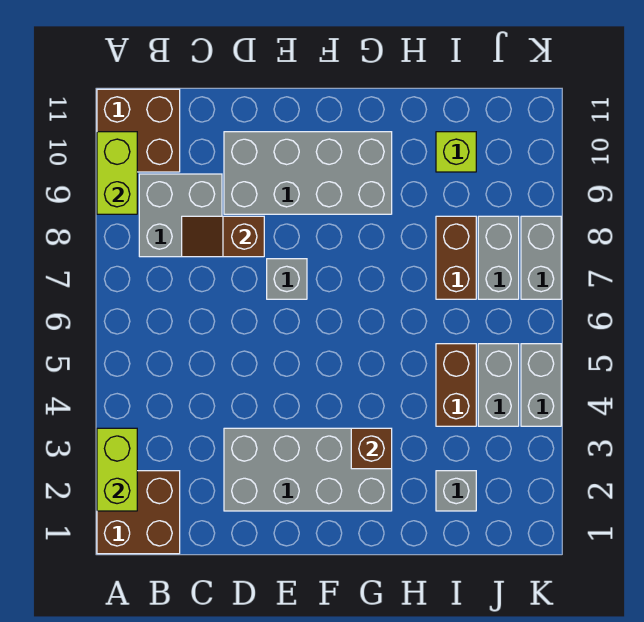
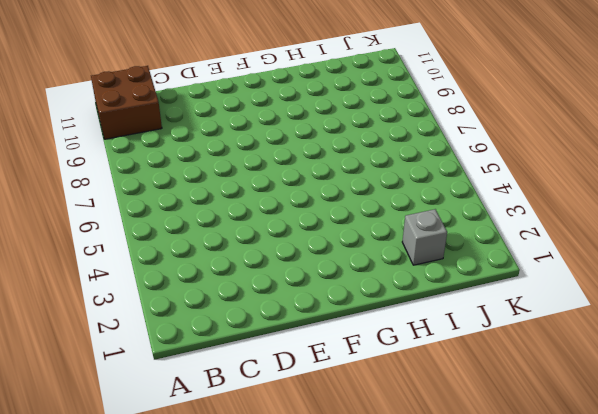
none -> brown brick A1:B2 level 1
none -> grey brick B8:C9 level 1
none -> grey brick D2:G3 level 1

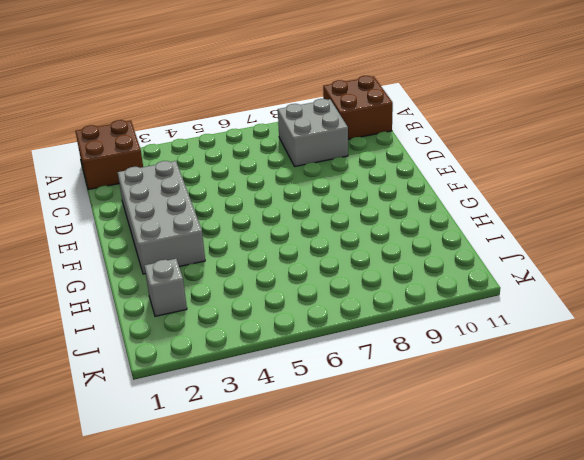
none -> grey brick D9:G10 level 1
none -> grey brick E7 level 1
none -> brown brick I4:I5 level 1

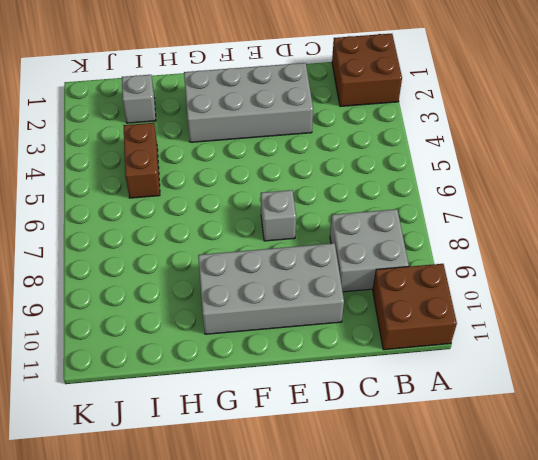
none -> brown brick I7:I8 level 1
none -> lime brick I10 level 1
none -> grey brick J4:J5 level 1

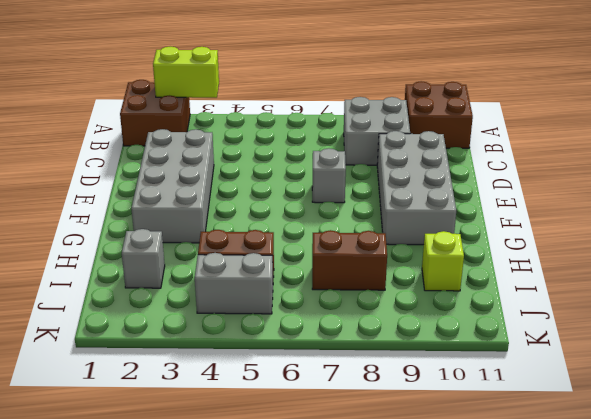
none -> grey brick J7:J8 level 1
none -> grey brick K4:K5 level 1
none -> grey brick K7:K8 level 1

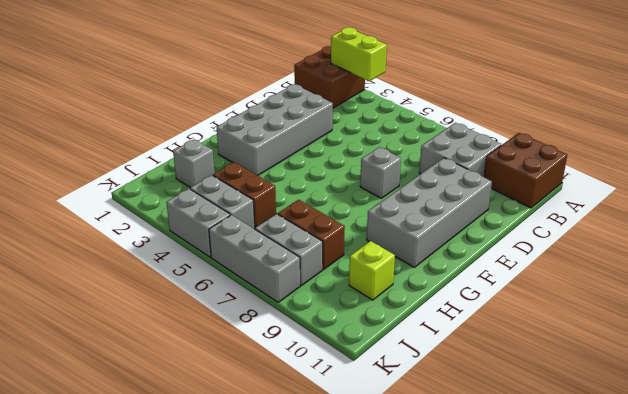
grey brick K6:K8 level 1 -> grey brick K7:K8 level 1
none -> lime brick A9:A10 level 2
none -> brown slope C8:D8 level 2 top D
none -> brown brick G3 level 2

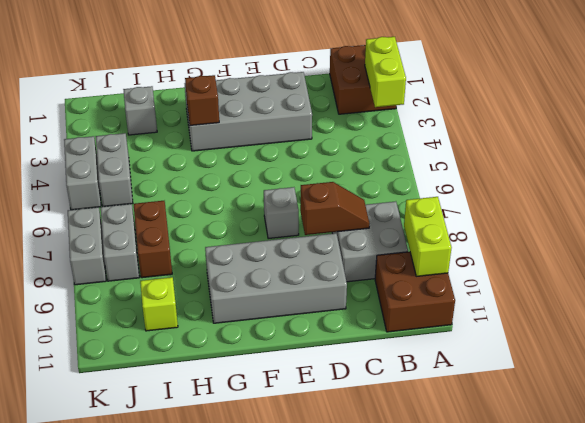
none -> brown brick I4:I5 level 1

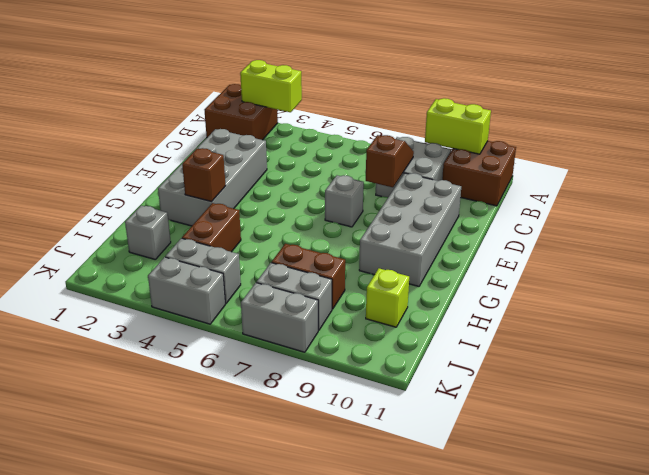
brown brick H4:I4 level 1 -> brown brick I4:I5 level 1

